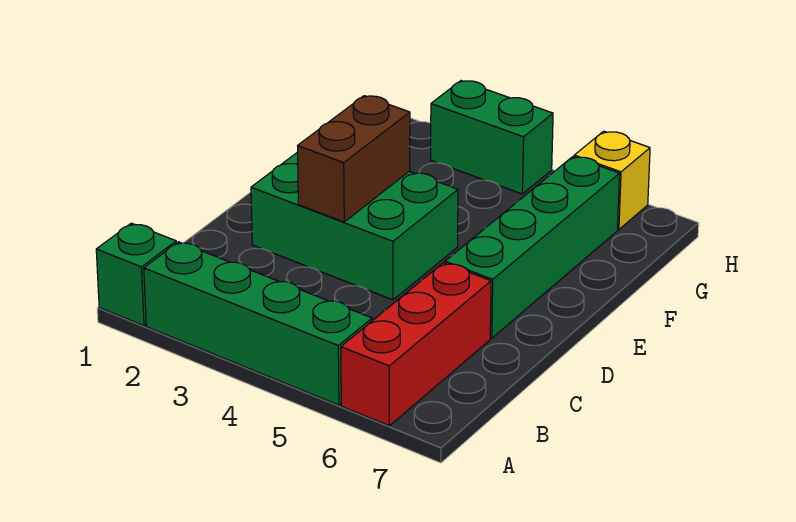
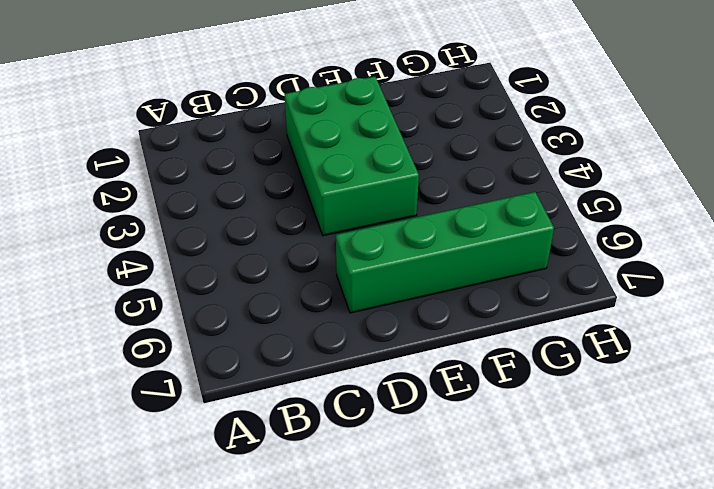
none -> green brick A1 level 1
none -> green brick A2:A5 level 1

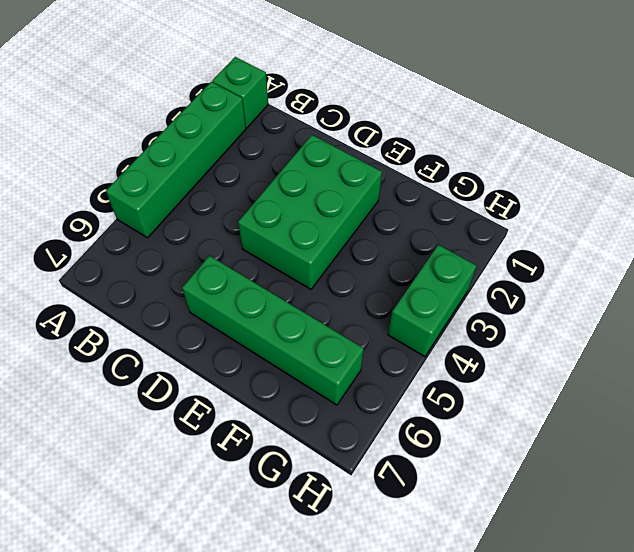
none -> red brick A6:C6 level 1
none -> yellow brick H6 level 1

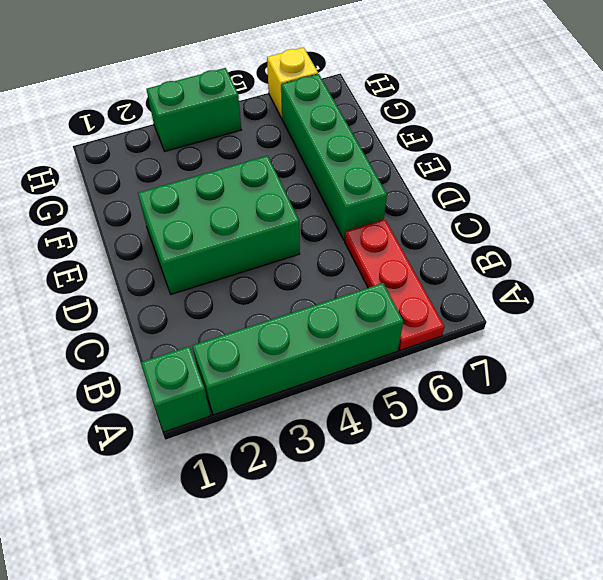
red plate A6:C6 level 1 -> red brick A6:C6 level 1
none -> brown brick D3:E3 level 2

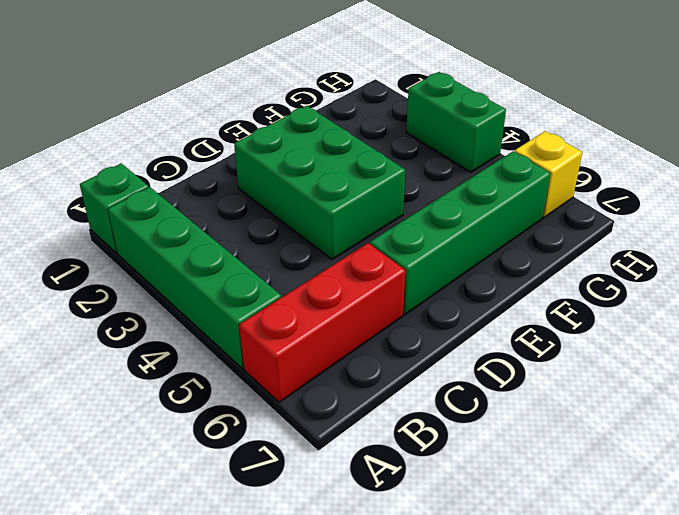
none -> brown brick D3:E3 level 2

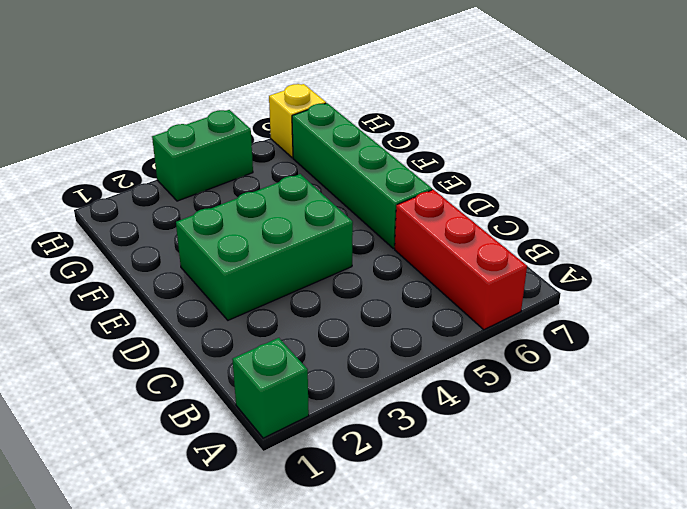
none -> green brick A2:A5 level 1
none -> brown brick D3:E3 level 2

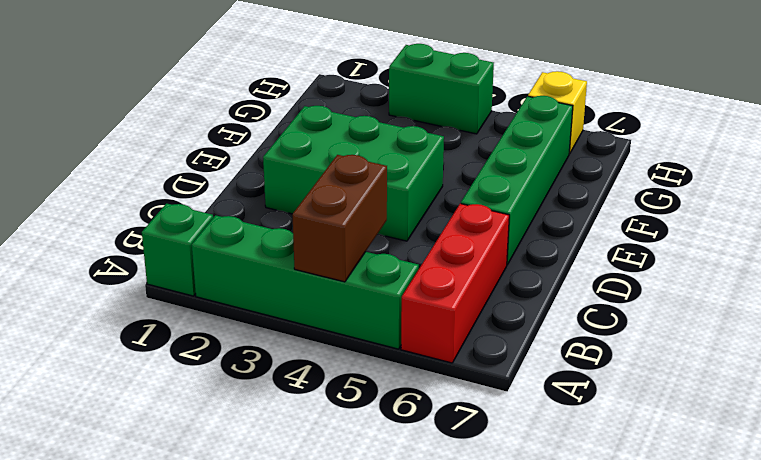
brown brick A4:B4 level 2 -> brown brick D3:E3 level 2

